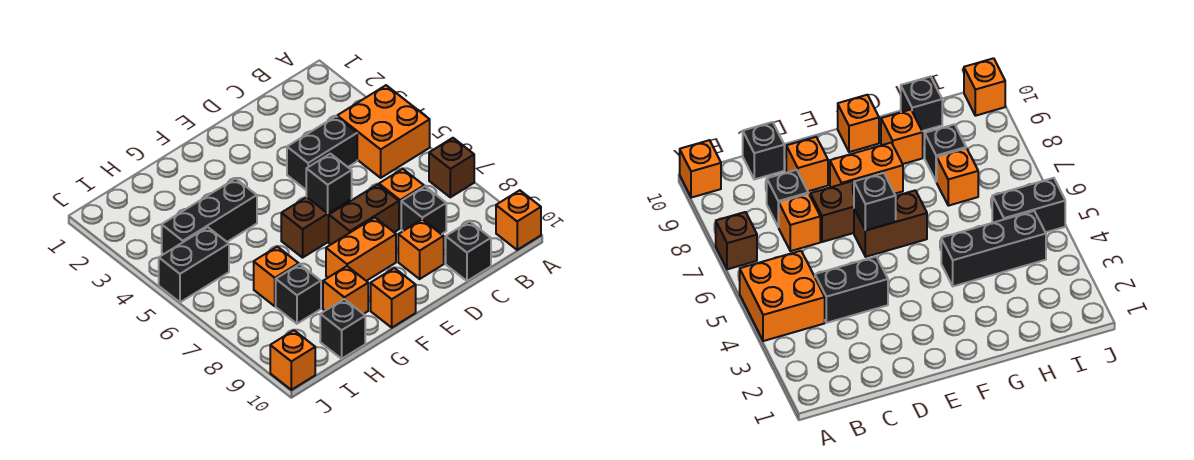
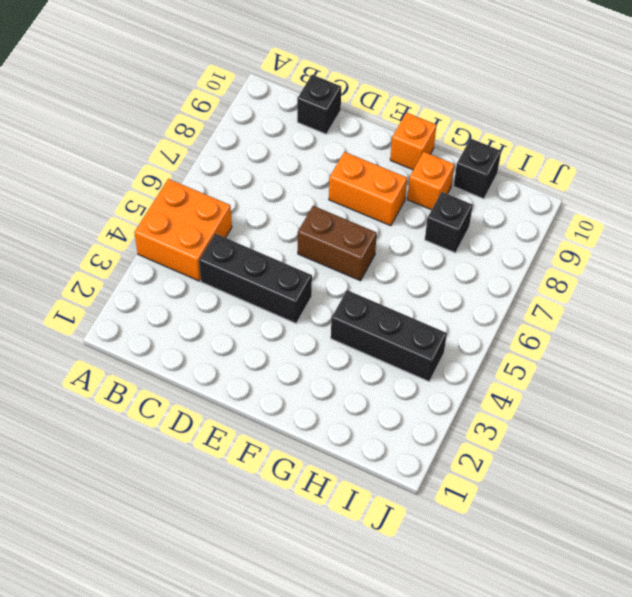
black brick C4:E4 level 1 -> black brick C4:D4 level 1
none -> brown brick A7 level 1
none -> orange brick A10 level 1
none -> orange brick C7 level 1

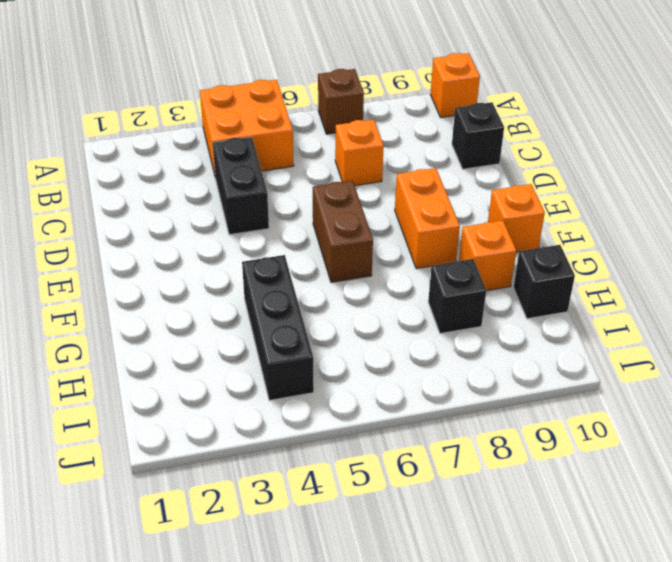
none -> black brick C8 level 1
none -> brown brick D7:E7 level 1
none -> orange brick D9 level 1

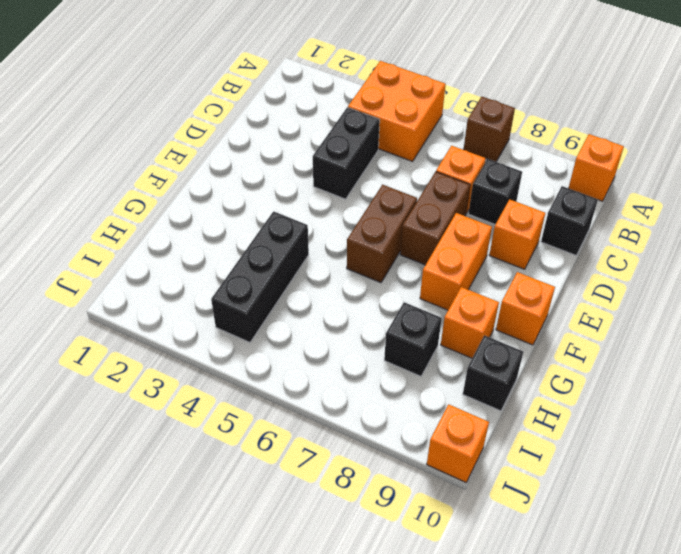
none -> orange brick H7 level 1
none -> black brick I5:J5 level 1
none -> black brick E6 level 2

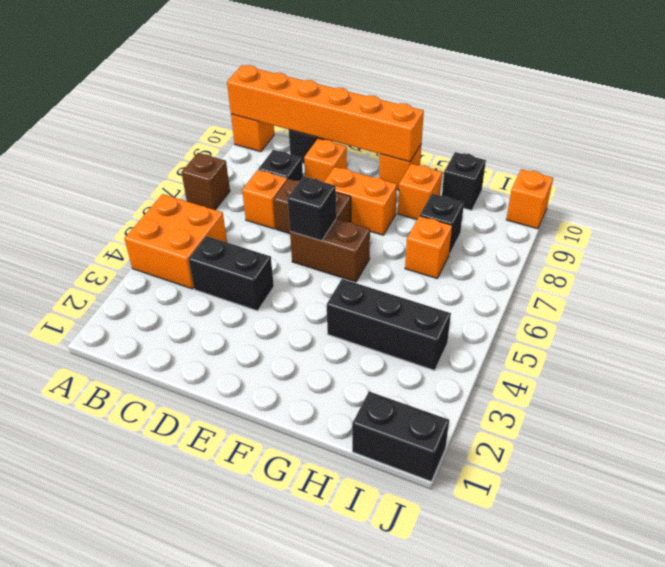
orange brick A10:F10 level 2 -> none
black brick I1:J1 level 1 -> black brick I5:J5 level 1

